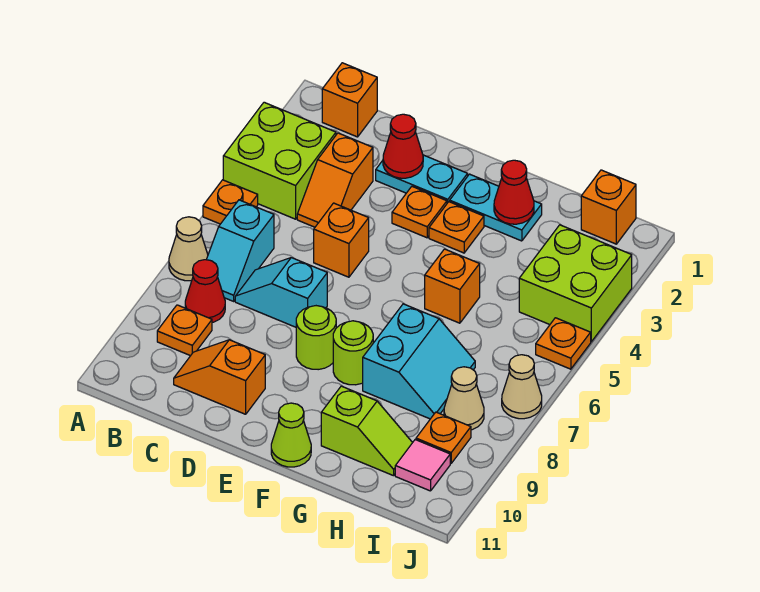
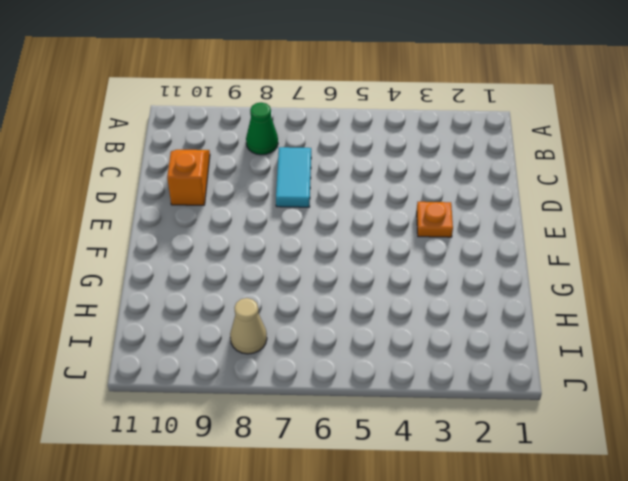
green cone B8 level 1 -> red cone B8 level 1
cyan tile C7:D7 level 1 -> cyan slope C7:D7 level 1 top D
none -> lime brick A3:B4 level 1
none -> orange plate A5 level 1
none -> tan cone A7 level 1
none -> orange brick B1 level 1

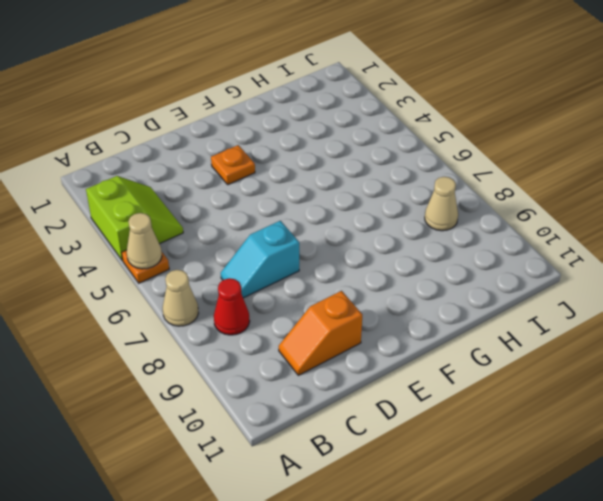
lime slope A3:B4 level 1 top A -> lime brick A3:B4 level 1
tan cone A5 level 2 -> tan cone J7 level 1
none -> orange brick B1 level 1
none -> cyan slope B6:B7 level 1 top 6
none -> orange plate B9 level 1
none -> orange slope C3:C4 level 1 top 3

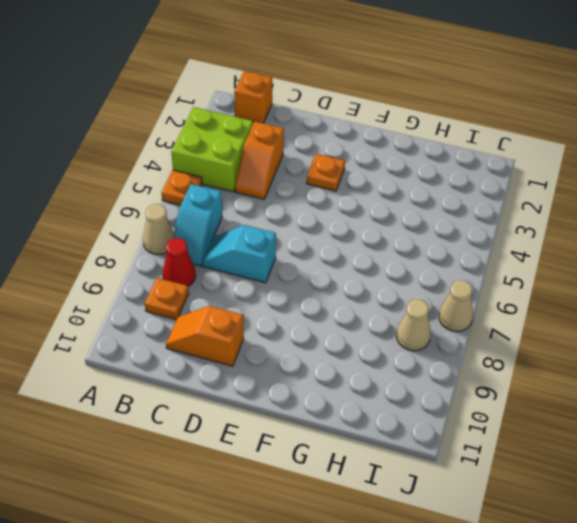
none -> cyan plate D2:E2 level 1
none -> orange brick D5 level 1
none -> lime round brick E8 level 1
none -> cyan plate F2:G2 level 1

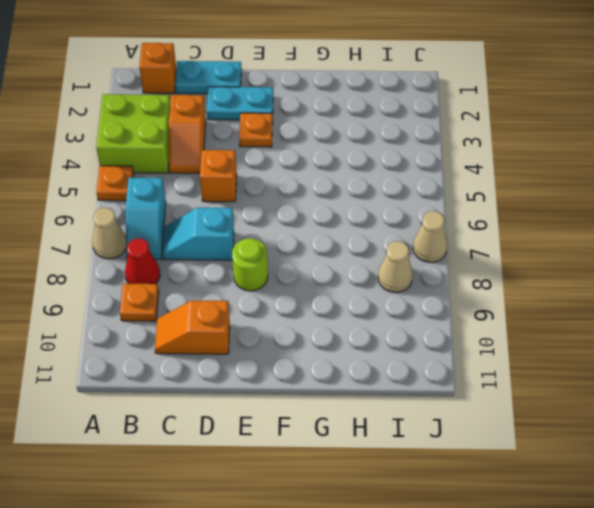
cyan plate C1:D1 level 1 -> cyan plate F2:G2 level 1
none -> orange plate F3 level 1
none -> lime round brick F8 level 1
none -> lime cone F11 level 1
none -> orange brick G5 level 1

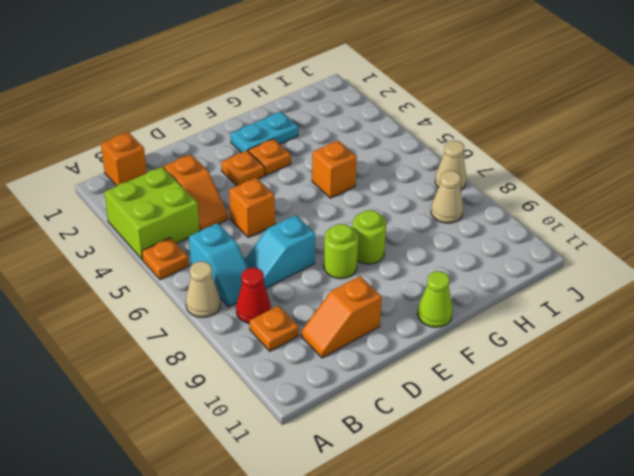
none -> cyan plate D2:E2 level 1
none -> cyan slope G7:H8 level 1 top G
none -> lime slope G10:H10 level 1 top G
none -> orange brick I1 level 1

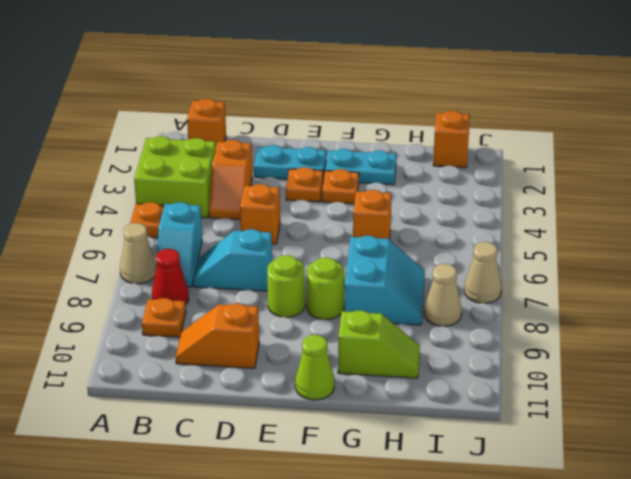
none -> lime brick I3:J4 level 1
none -> orange plate I9 level 1
none -> pink tile I10 level 1
none -> orange plate J5 level 1

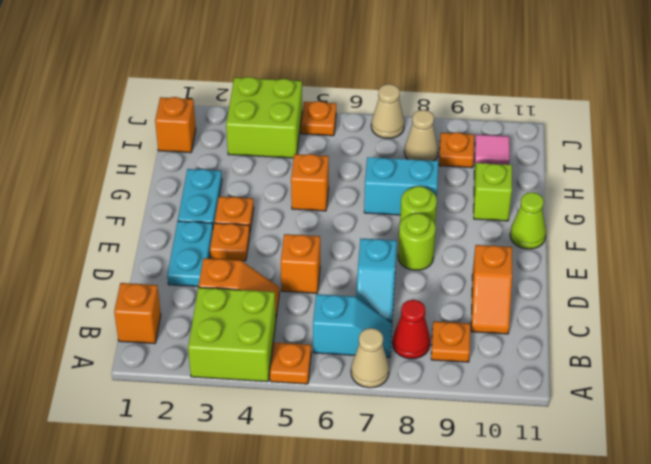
none -> red cone D2 level 2
none -> red cone G2 level 2

